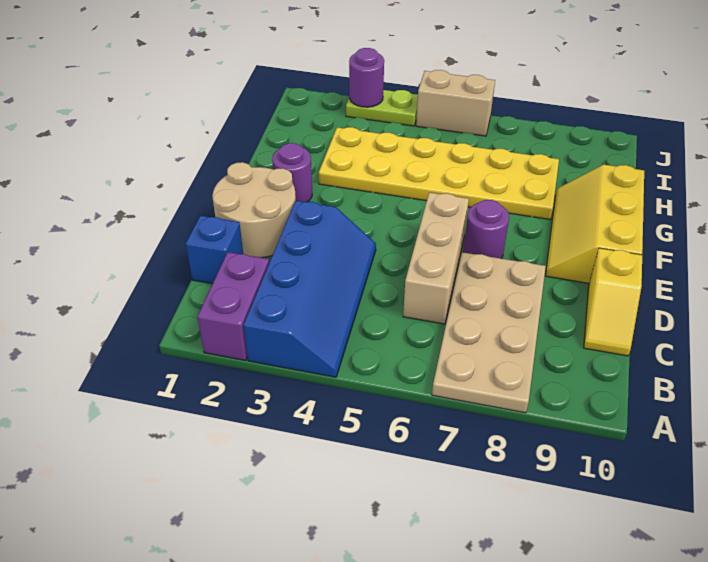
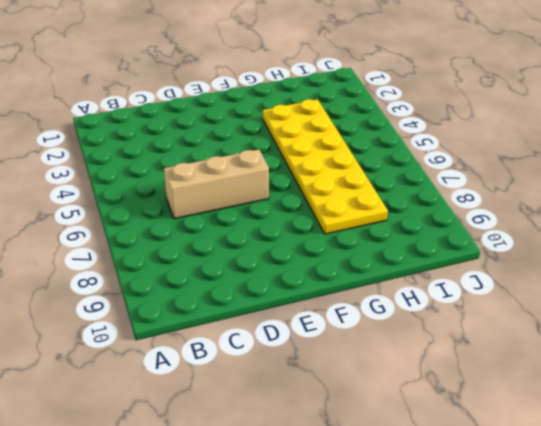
none -> purple brick A2:B2 level 1
none -> blue slope A3:D4 level 1 top 3
none -> tan plate A7:D8 level 1

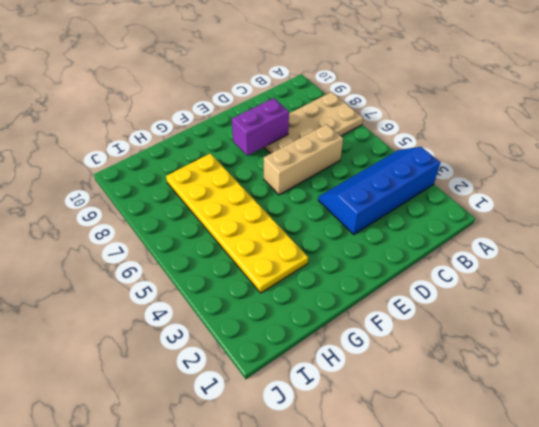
purple brick D8:E8 level 2 -> purple brick A2:B2 level 1
none -> blue brick C1 level 1
none -> yellow slope C10:D10 level 1 top D
none -> tan round brick D1:E2 level 1

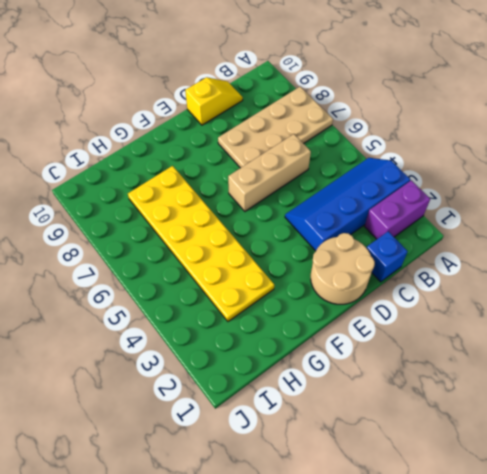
none -> purple round brick E7 level 1
none -> yellow slope E9:G10 level 1 top 10
none -> purple round brick F2 level 1

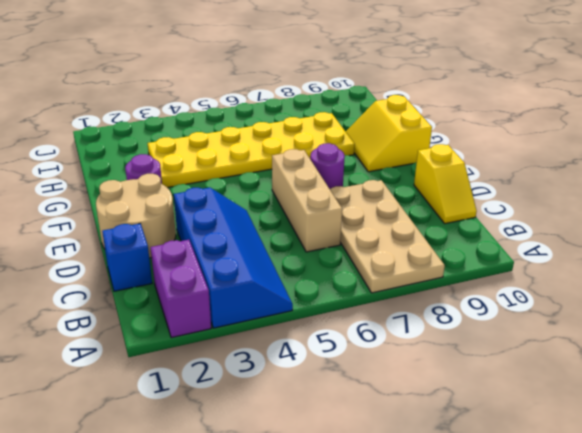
yellow slope F9:G10 level 1 top 10 -> yellow slope E9:G10 level 1 top 10
none -> lime plate J3:J4 level 1
none -> tan brick J5:J6 level 1
none -> purple round brick J3 level 2

